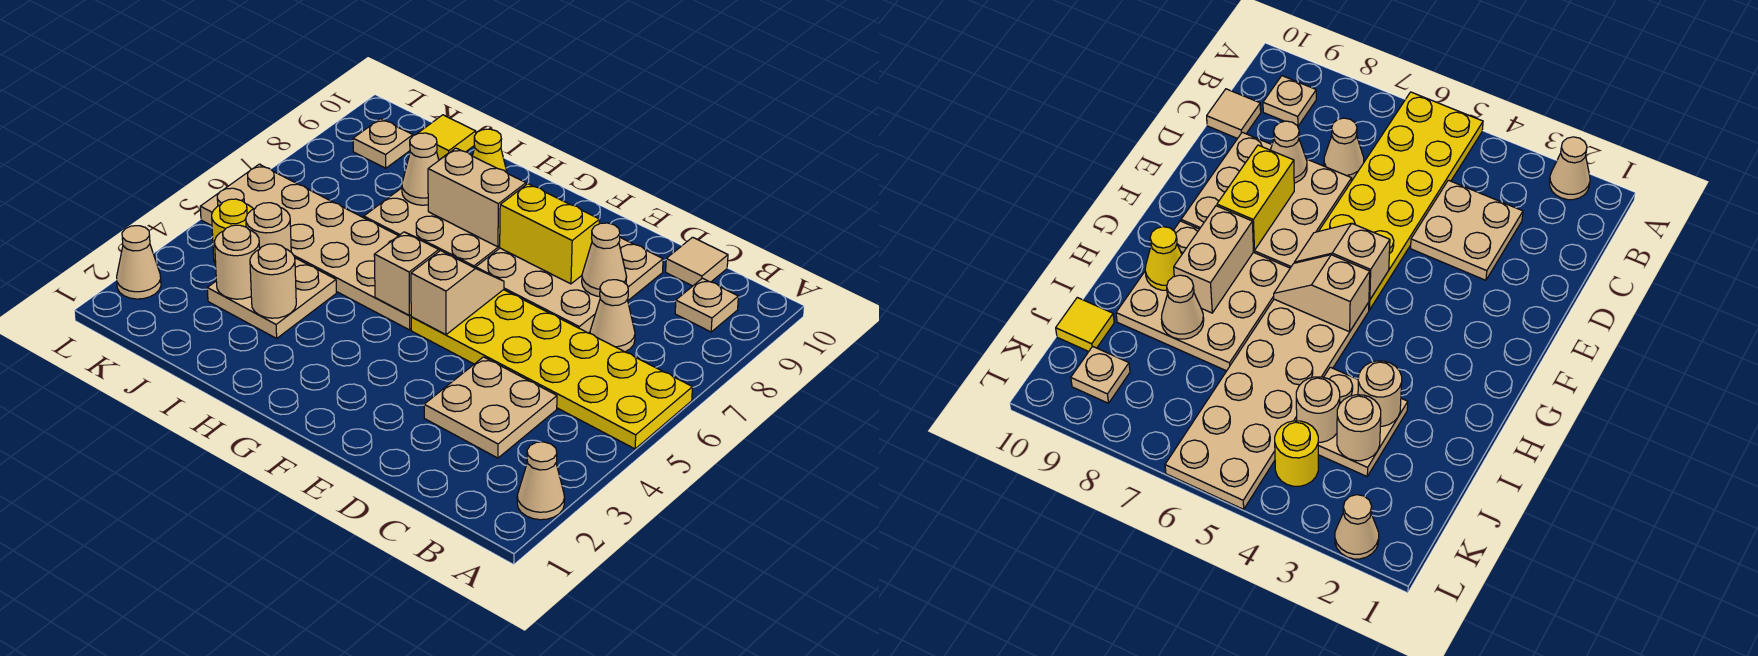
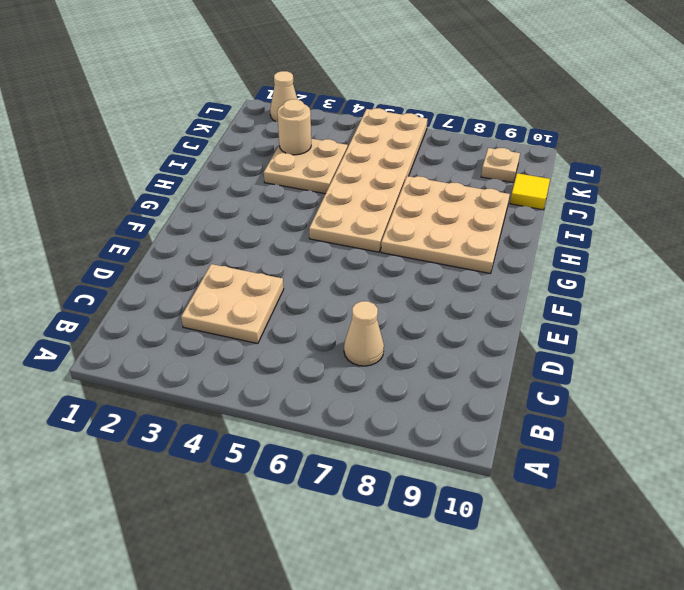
none -> tan cone A2 level 1
none -> yellow plate A5:F6 level 1
none -> tan plate B9 level 1

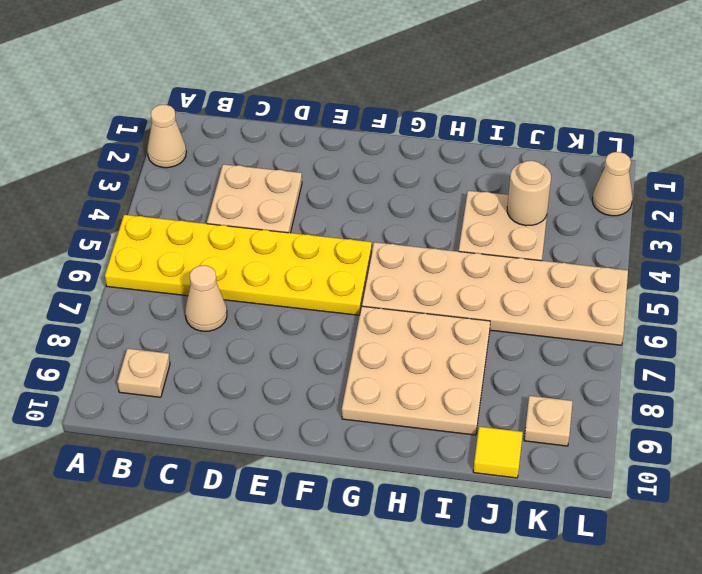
none -> tan tile C10 level 1
none -> tan plate D7:F9 level 1
none -> yellow round brick K4 level 1

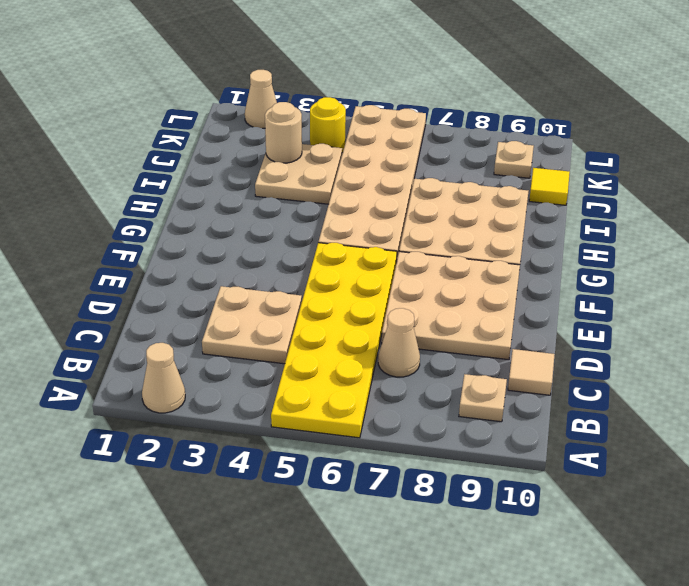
none -> tan cone D8 level 2
none -> yellow brick E8:F8 level 2
none -> tan slope F5:F6 level 2 top 5

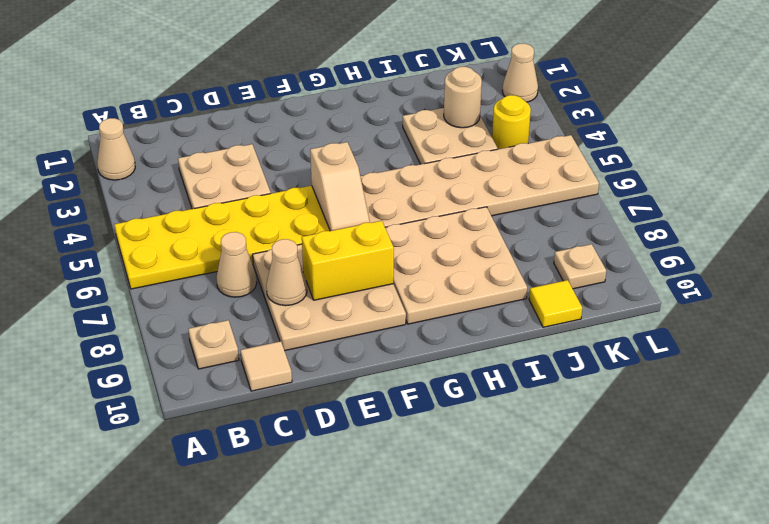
none -> tan slope G5:G6 level 2 top 5
none -> tan brick G8:H8 level 2
none -> yellow cone H9 level 2

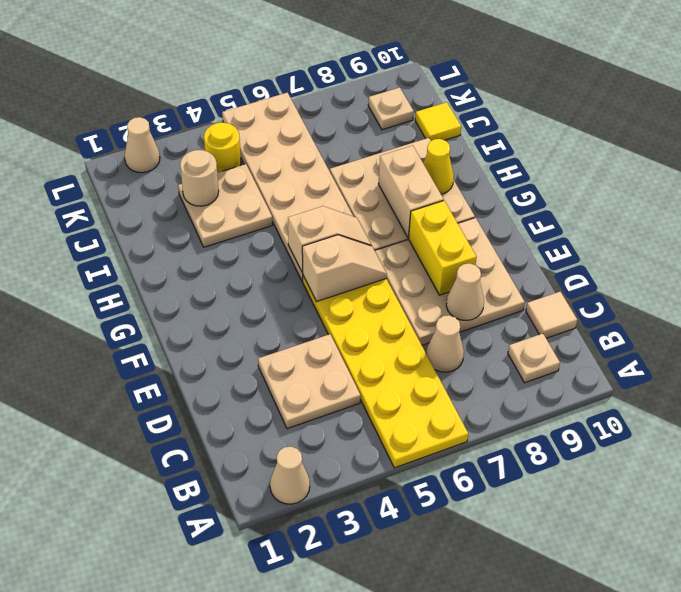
none -> tan round brick I3 level 2
none -> tan cone I8 level 2
none -> tan round brick J4 level 2

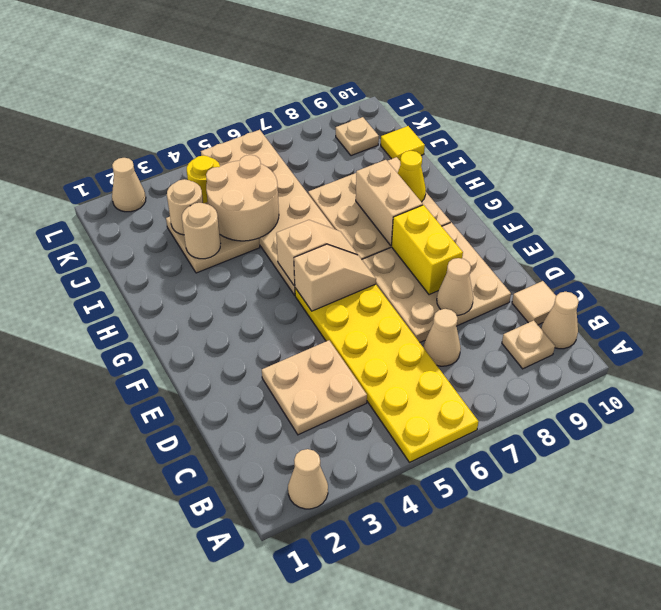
tan cone B10 level 1 -> tan cone I8 level 2
tan round brick I4:J5 level 2 -> tan round brick J4 level 2

